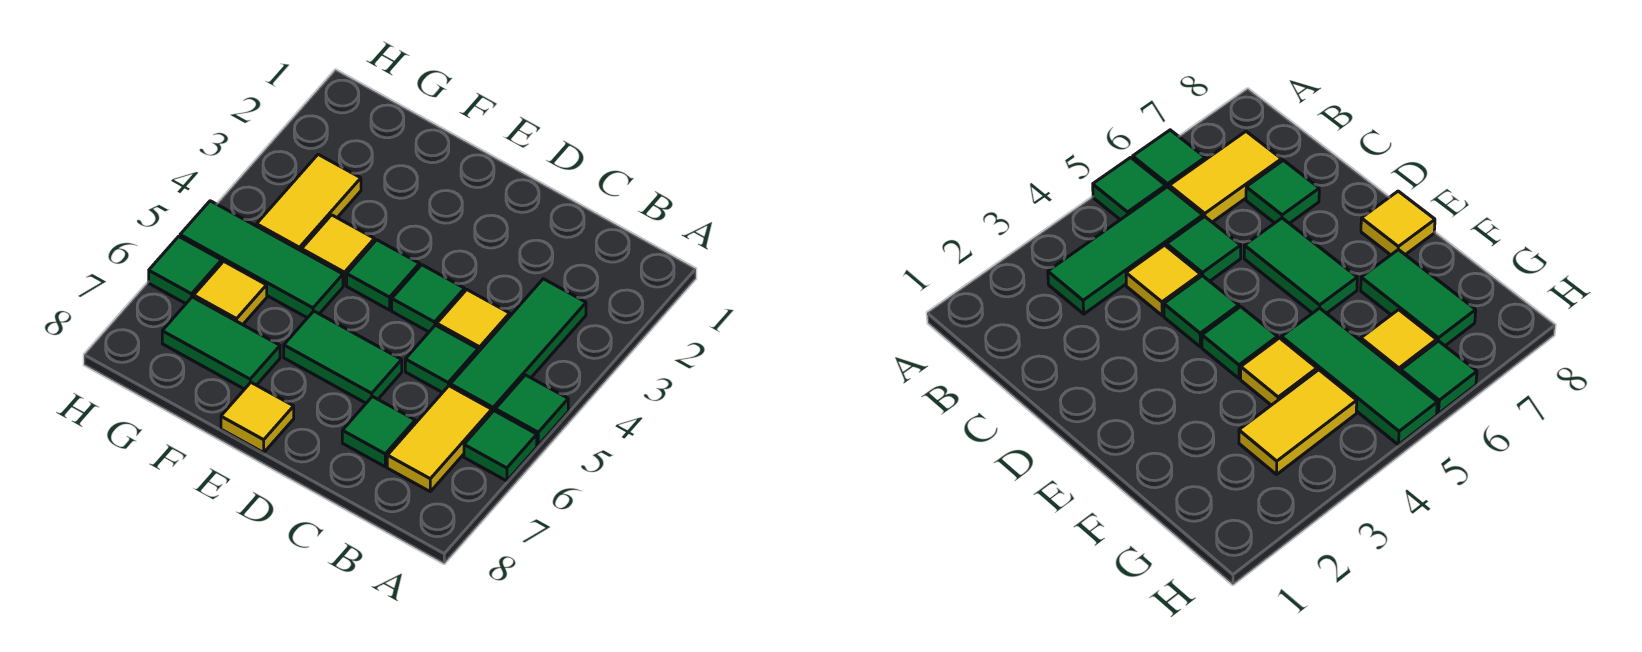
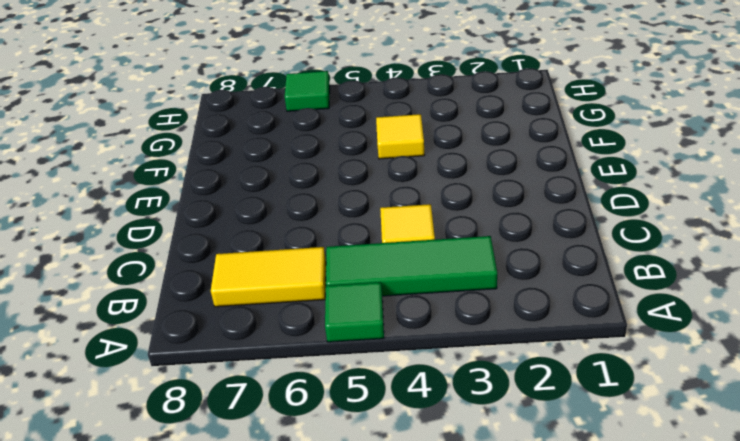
none -> green tile A6 level 1
none -> green tile C5 level 1
none -> green tile C7 level 1

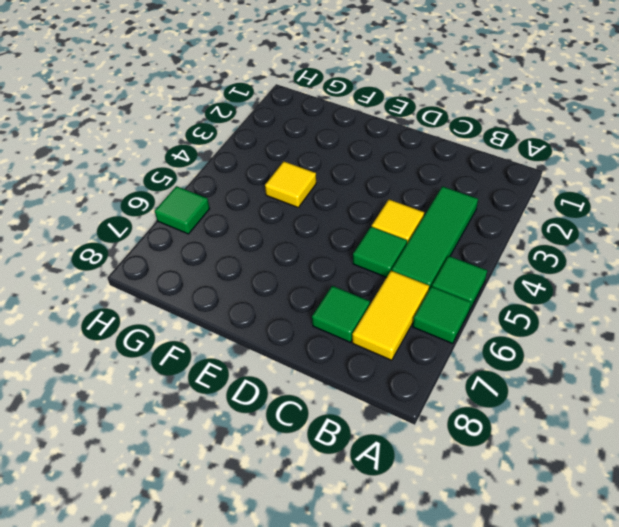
none -> green tile D4 level 1
none -> green tile D6:E6 level 1
none -> green tile E4 level 1

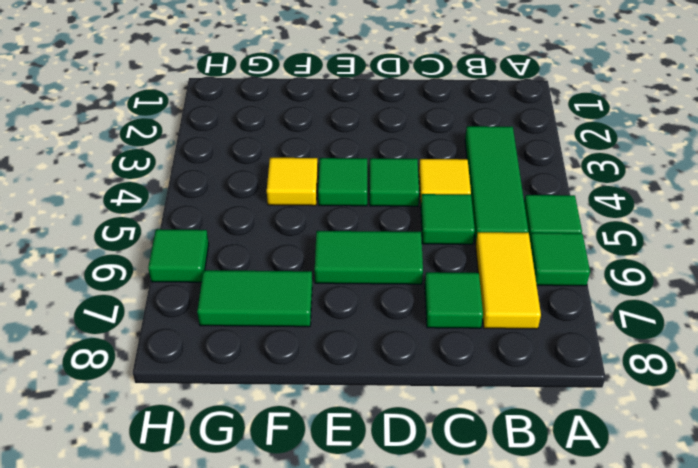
none -> yellow tile E8 level 1
none -> green tile F5:H5 level 1
none -> yellow tile G3:G4 level 1

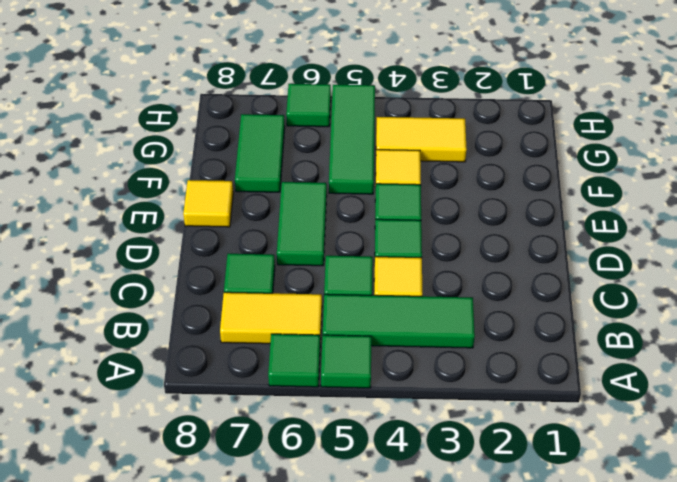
none -> yellow tile G6 level 1

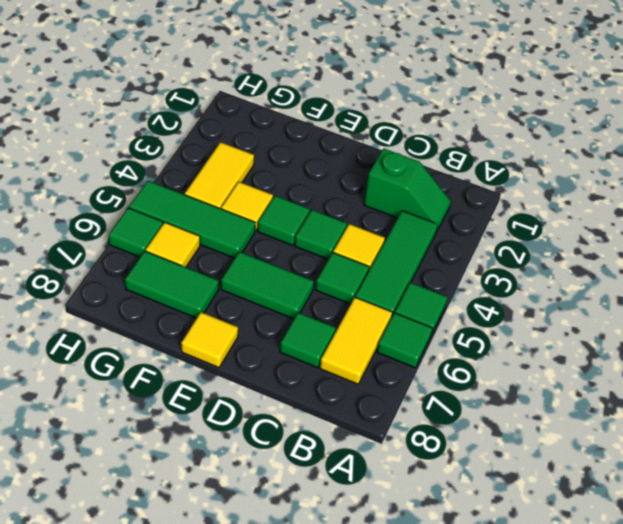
green slope B2:C2 level 1 top C -> none

